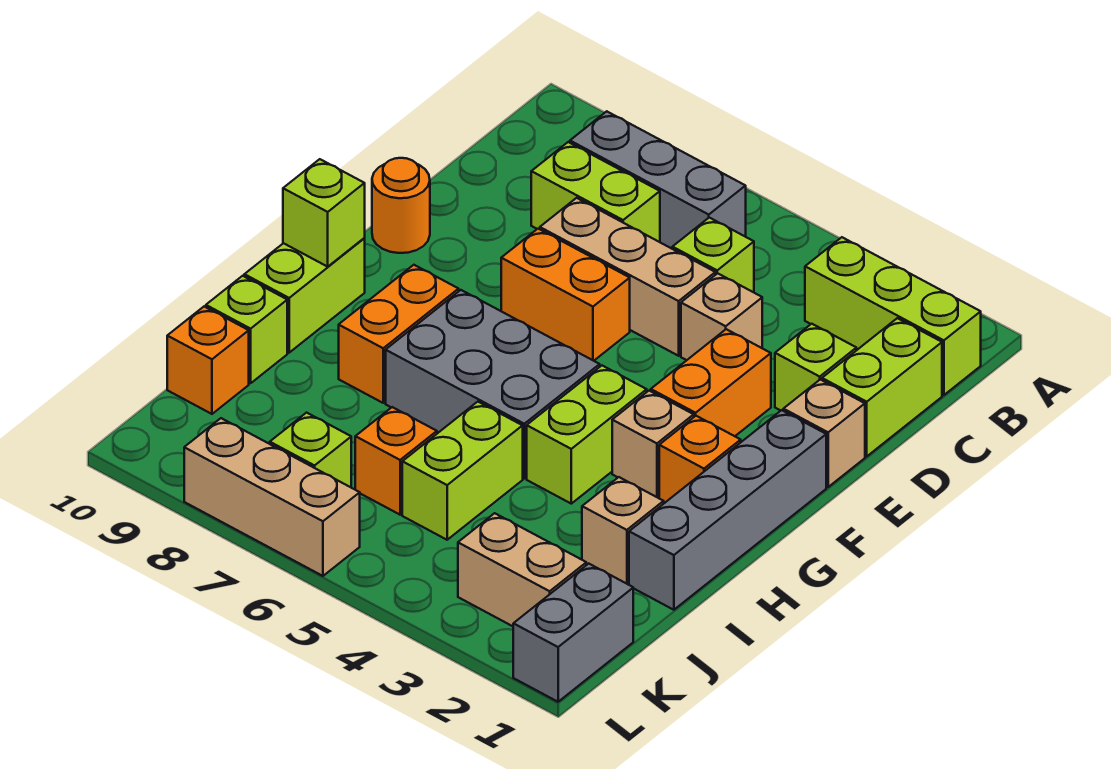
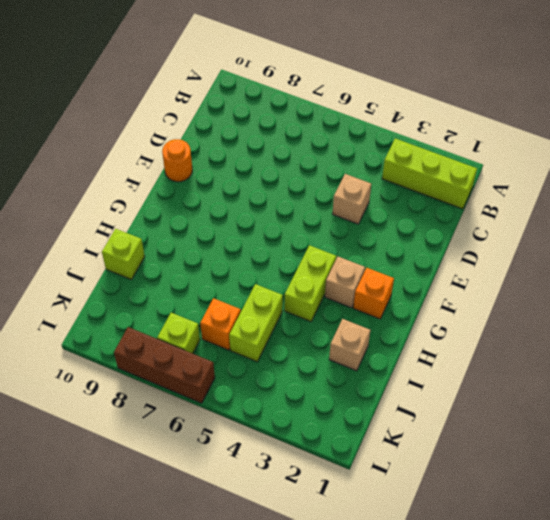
brown brick L6:L8 level 1 -> tan brick L6:L8 level 1
none -> grey brick B6:B8 level 1
none -> lime brick C1:D1 level 1
none -> lime brick C5 level 1

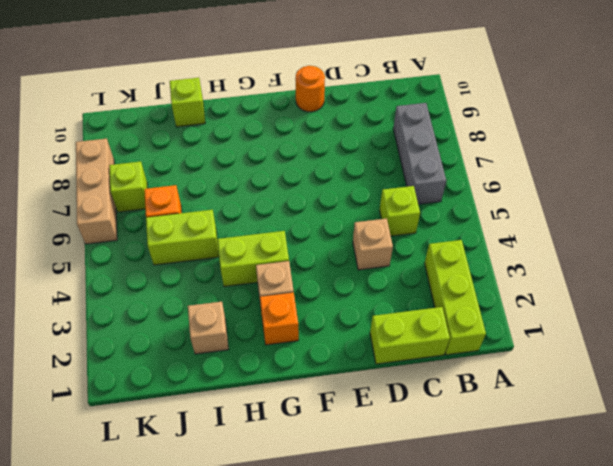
none -> lime brick C7:C8 level 1
none -> lime brick D2 level 1
none -> tan brick D5:D7 level 1

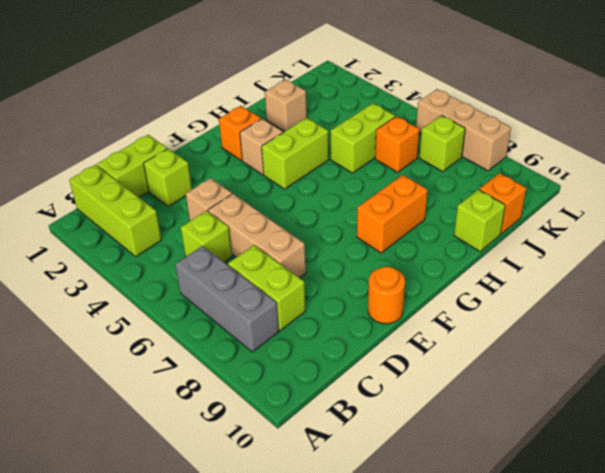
none -> tan brick E1 level 1
none -> orange brick E3:F3 level 1
none -> orange brick E6:E7 level 1

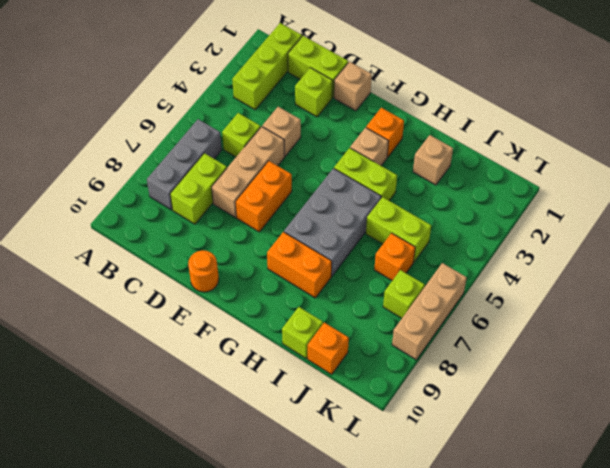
none -> orange brick E3:F3 level 1
none -> grey brick F1:I1 level 1
none -> lime brick G10:H10 level 1

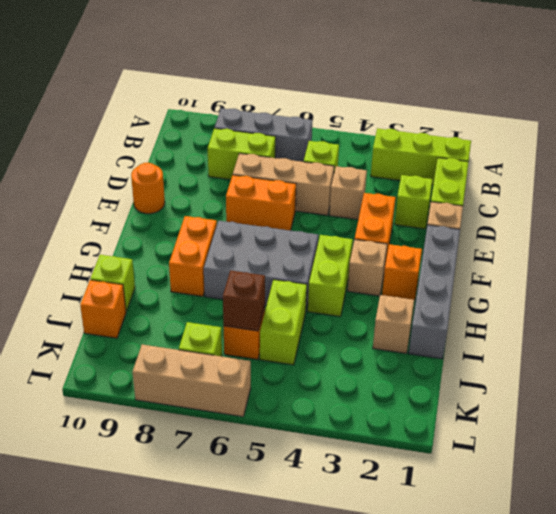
brown brick J6 level 2 -> none
none -> lime brick G10:H10 level 1
none -> grey brick K1:L1 level 1
none -> tan brick K2:K3 level 1

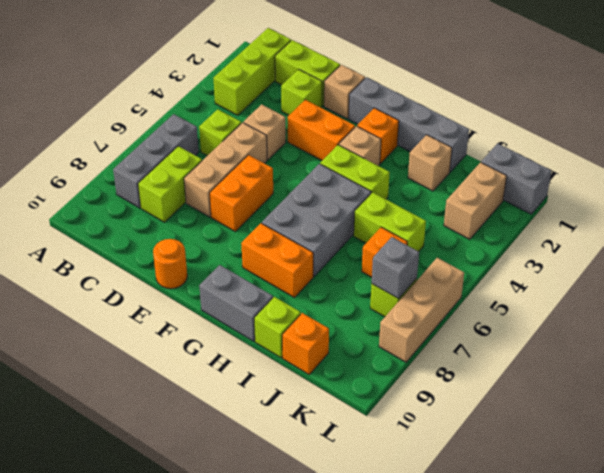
grey brick G10:H10 level 1 -> lime brick G10:H10 level 1
grey brick K7 level 2 -> none
none -> lime brick G10 level 2

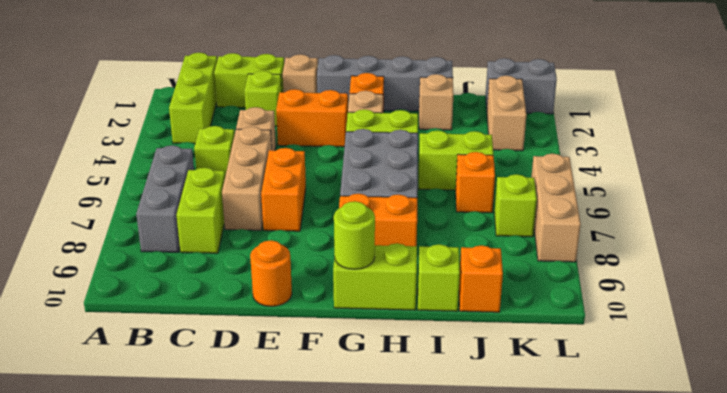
lime round brick G10 level 2 -> lime brick G10 level 2

